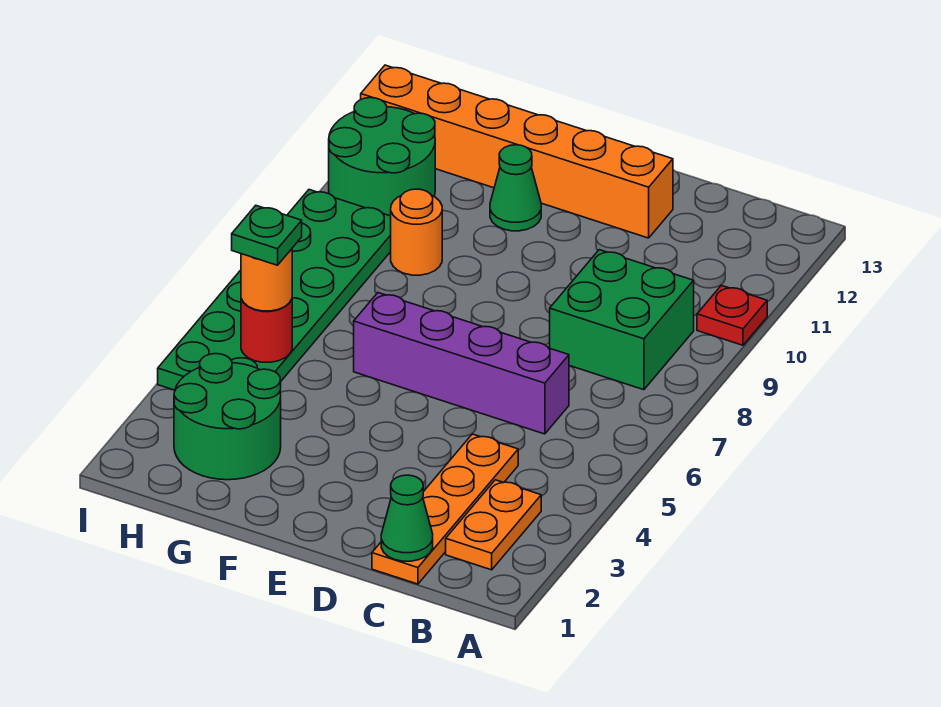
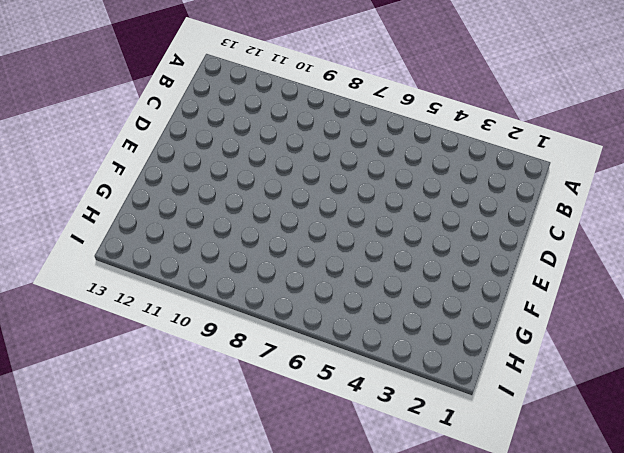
none -> red plate A10 level 1
none -> orange plate B2:B3 level 1
none -> green brick B8:C9 level 1

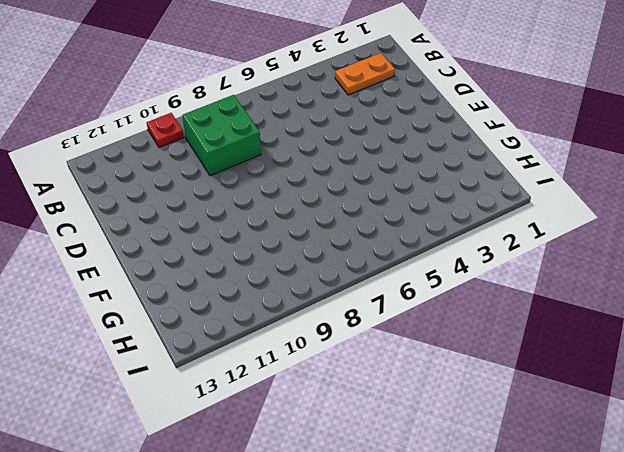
none -> orange plate C1:C4 level 1
none -> purple brick C6:F6 level 1
none -> orange brick D12:I12 level 1

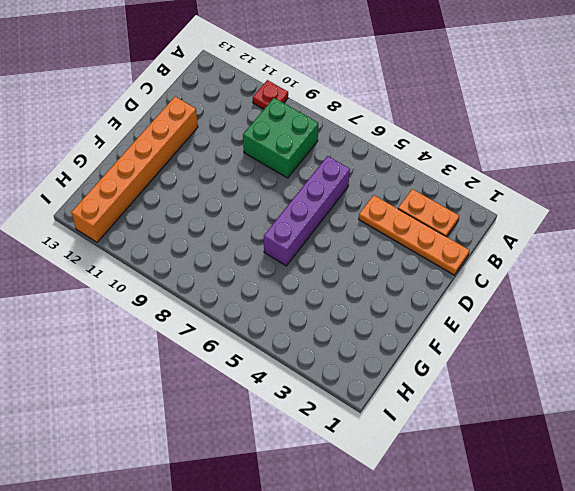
none -> green cone F11 level 1
none -> green round brick G2:H3 level 1
none -> orange round brick G9 level 1

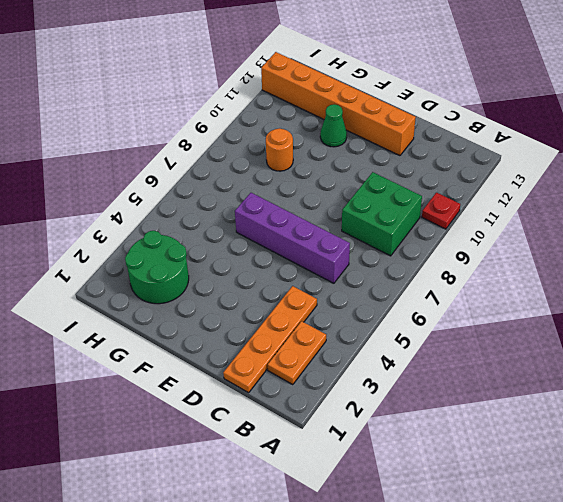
none -> green plate H4:I9 level 1
none -> green round brick H10:I11 level 1
none -> green cone C1 level 2

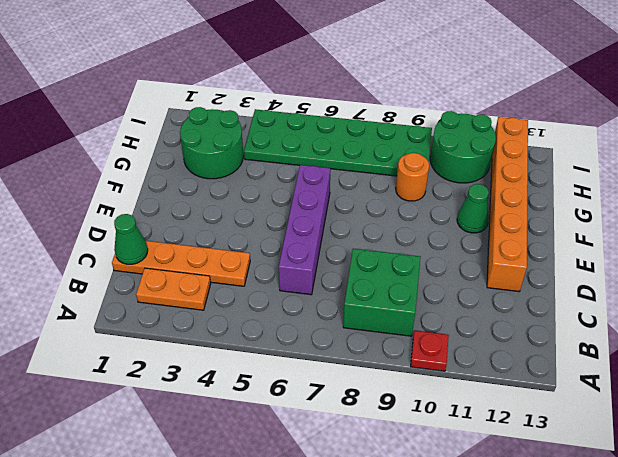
none -> red round brick H5 level 2
none -> orange round brick H5 level 3
none -> green plate H5 level 4

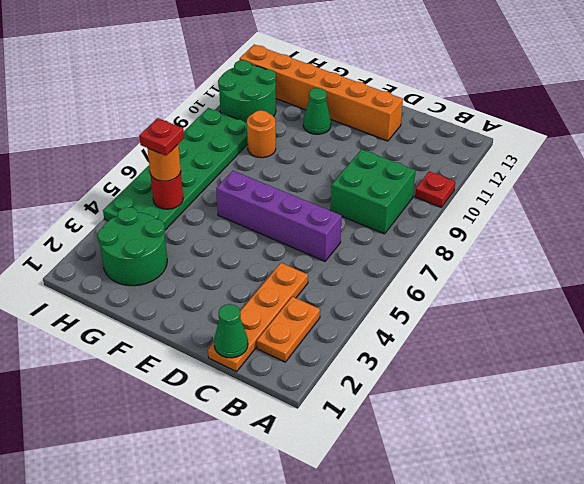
red plate H5 level 4 -> green plate H5 level 4

